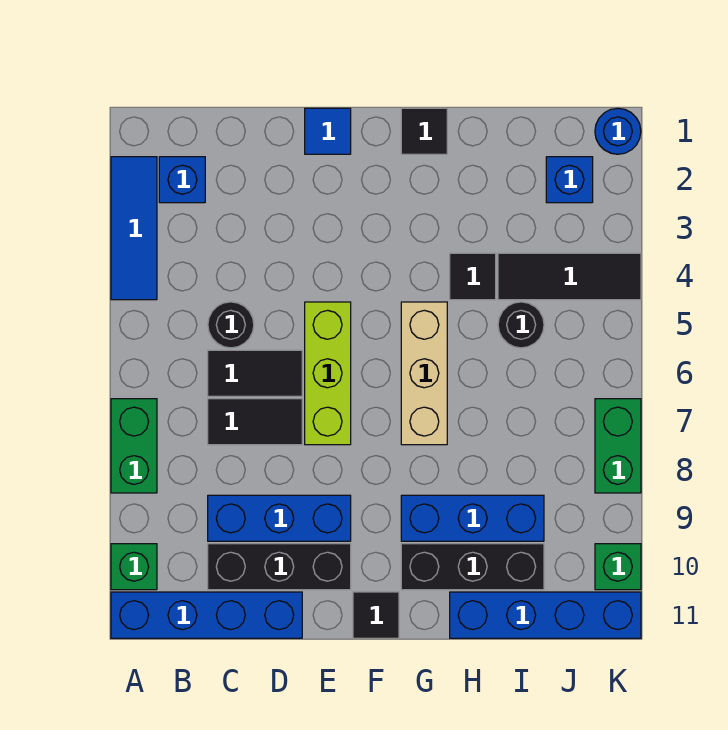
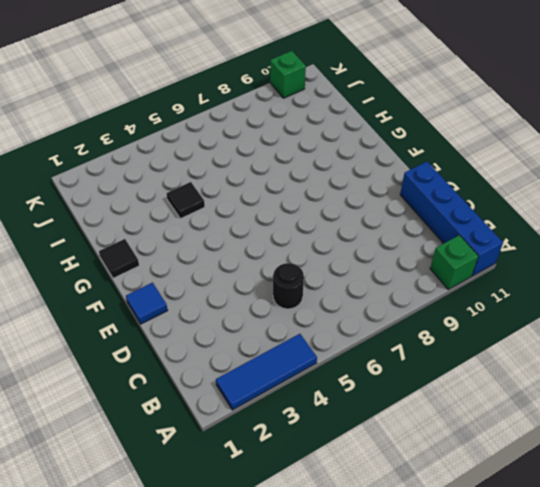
none -> green brick A7:A8 level 1
none -> blue brick B2 level 1
none -> black tile C6:D6 level 1

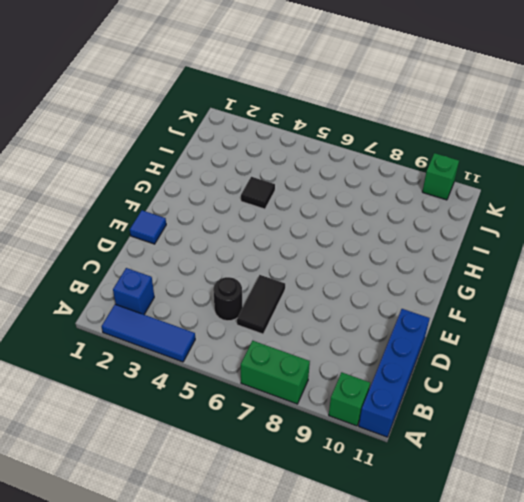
none -> black tile C7:D7 level 1
none -> blue brick C9:E9 level 1
none -> black brick C10:E10 level 1

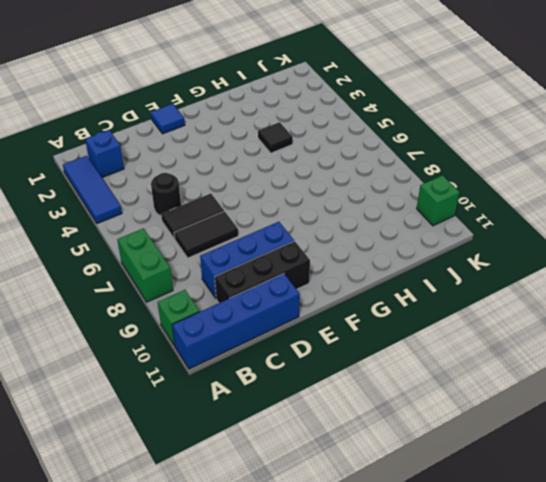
none -> lime brick E5:E7 level 1
none -> black tile F11 level 1
none -> black tile G1 level 1

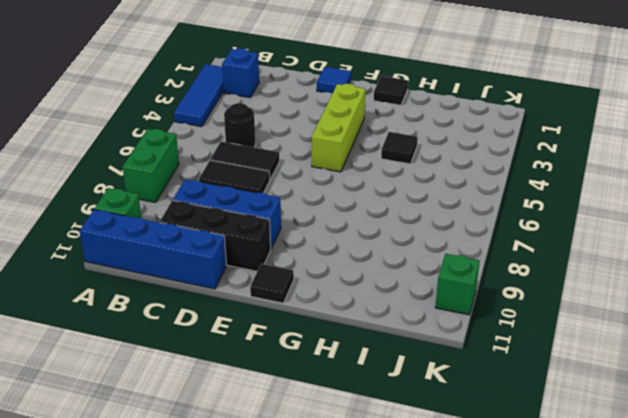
lime brick F3:F5 level 1 -> lime brick E5:E7 level 1
none -> tan brick G5:G7 level 1
none -> blue brick G9:I9 level 1
none -> black brick G10:I10 level 1

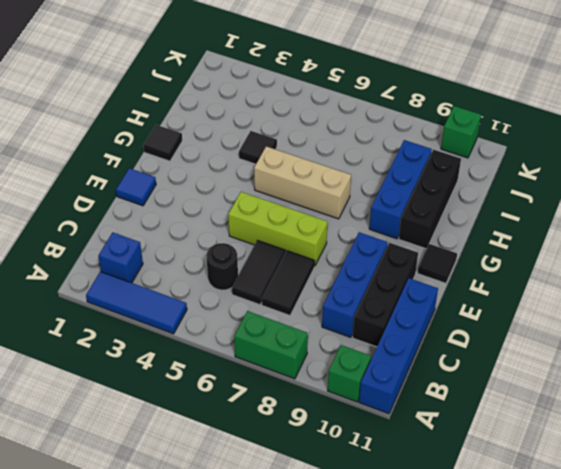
none -> blue brick H11:K11 level 1
none -> black tile I4:K4 level 1
none -> black round brick I5 level 1

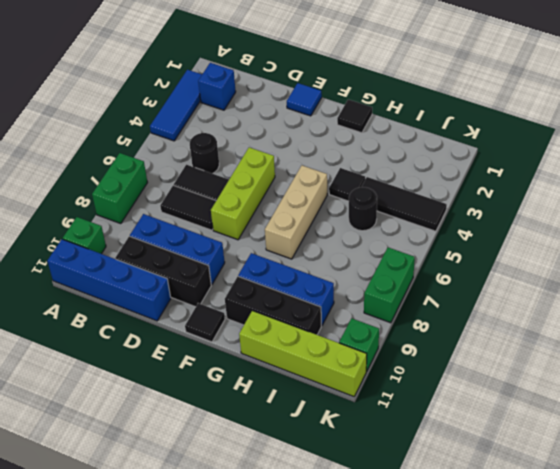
lime brick H11:K11 level 1 -> blue brick H11:K11 level 1
none -> blue brick J2 level 1
none -> blue round brick K1 level 1

